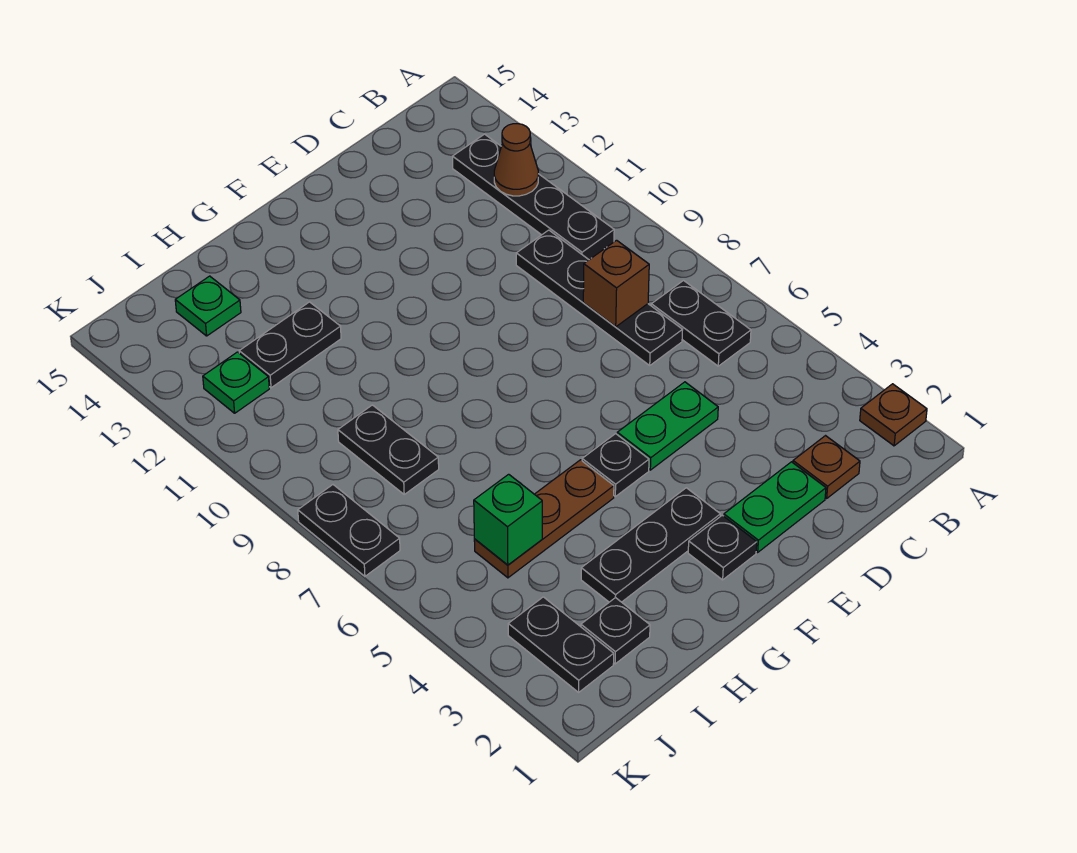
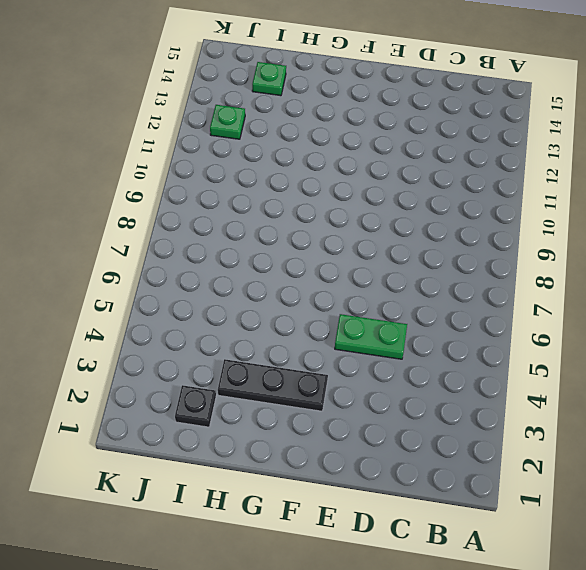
none -> brown plate A2 level 1
none -> black plate B6:B7 level 1
none -> black plate B10:B13 level 1

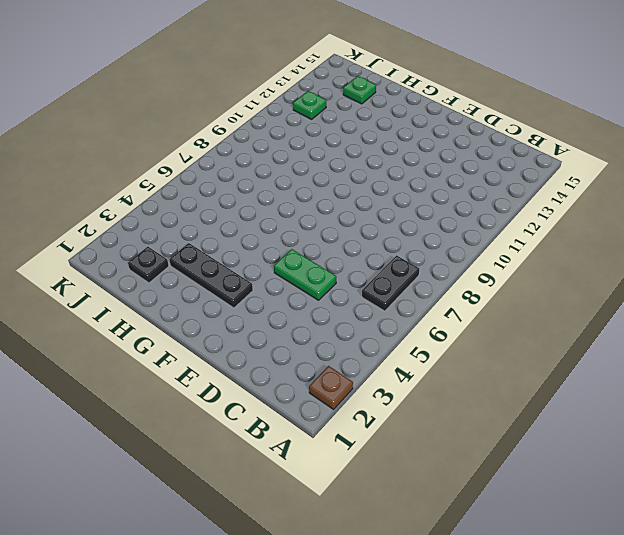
none -> black plate B10:B13 level 1
none -> brown plate C2 level 1
none -> black plate C7:C10 level 1

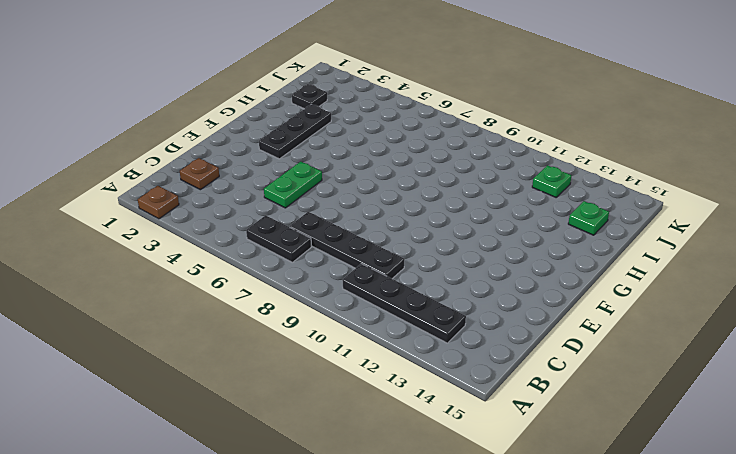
none -> green plate D2:E2 level 1
none -> black plate F2 level 1
none -> black plate F5 level 1

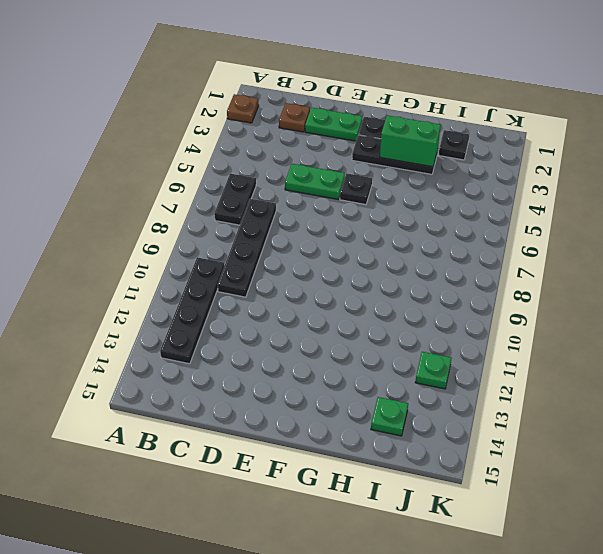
green brick G3:H3 level 2 -> none
none -> brown plate G5:I5 level 1
none -> black plate H12:I12 level 1
none -> black plate I8:I9 level 1

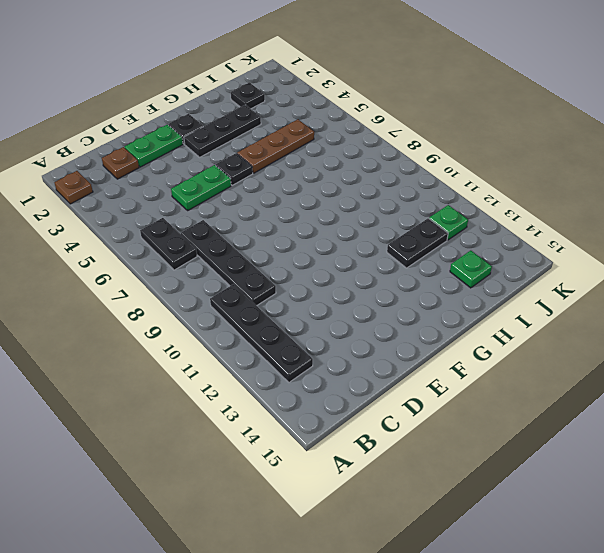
none -> black plate I8:I9 level 1
none -> black plate J2:J3 level 1
none -> black plate K7:K8 level 1

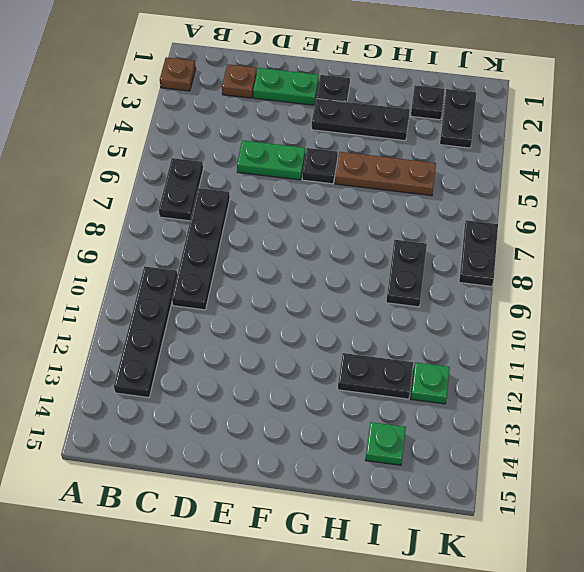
none -> brown cone B12 level 2
none -> brown brick C8 level 2
none -> green brick I5 level 2

